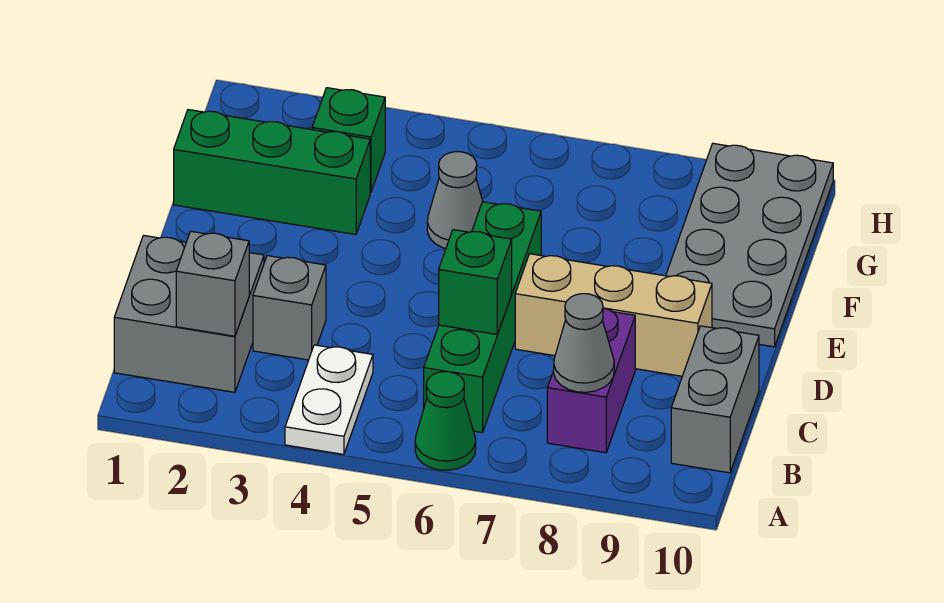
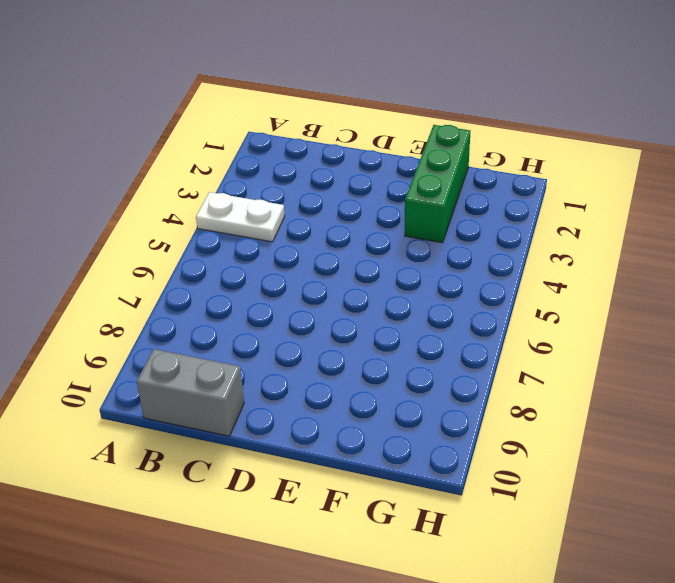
none -> green cone A6 level 1
none -> grey brick B1:C2 level 1
none -> green brick B6:E6 level 1

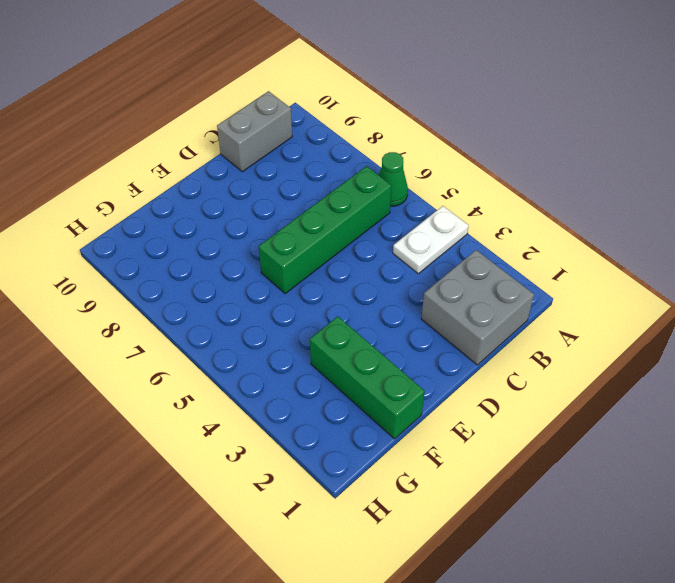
none -> purple brick B8:C8 level 1
none -> grey brick C3 level 1
none -> tan brick D7:D9 level 1

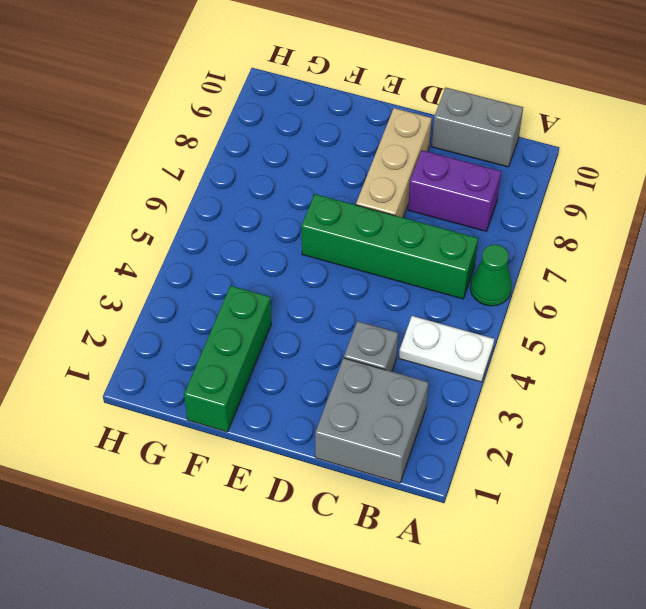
none -> grey plate E9:H10 level 1
none -> grey cone F5 level 1
none -> green brick G3 level 1

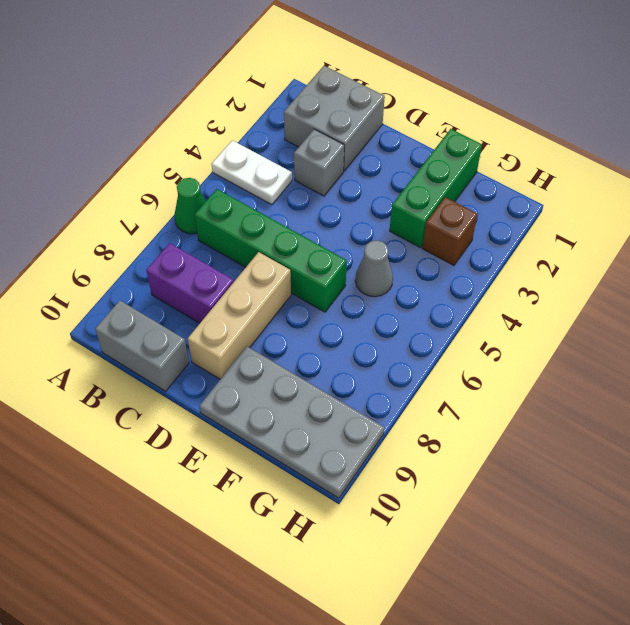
brown brick G3 level 1 -> green brick G3 level 1
none -> grey brick B2 level 2
none -> grey cone B8 level 2
none -> green brick C6 level 2

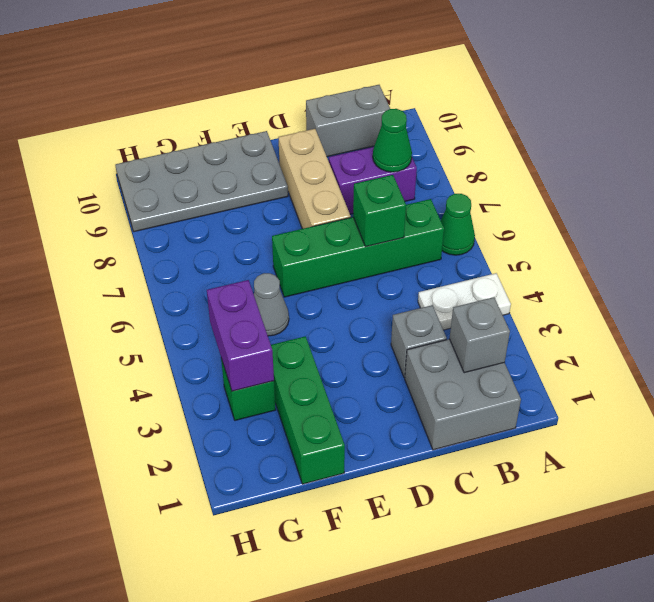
green cone B8 level 2 -> grey cone B8 level 2
purple brick G3:G4 level 2 -> none

